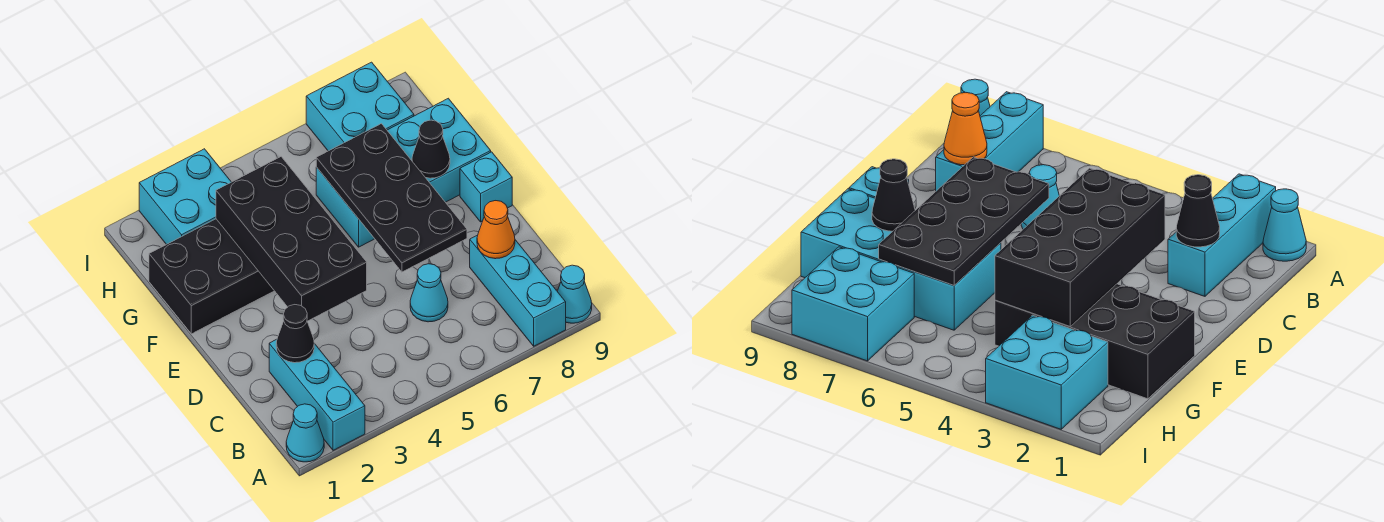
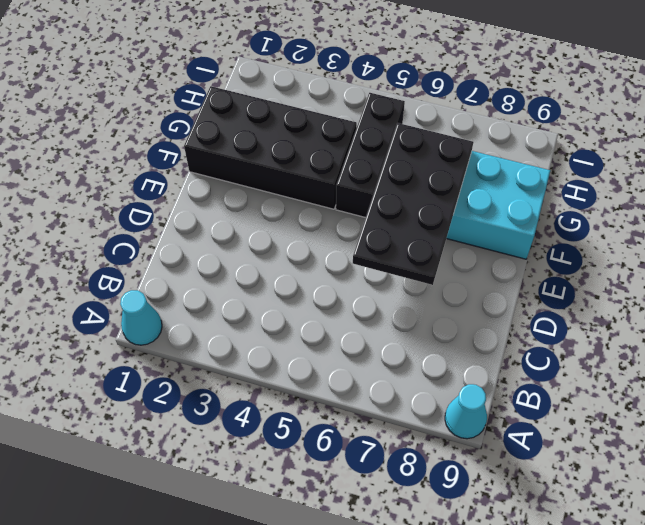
black brick F5:H5 level 1 -> none
none -> cyan brick A2:C2 level 1
none -> cyan brick A8:C8 level 1
none -> cyan cone C6 level 1

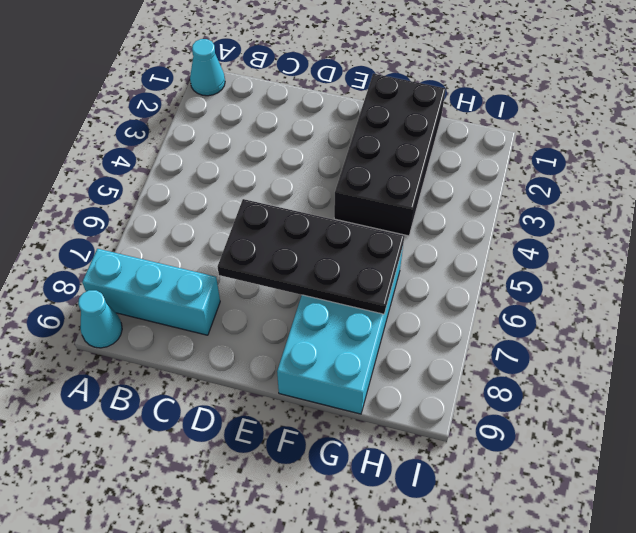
none -> cyan brick A2:C2 level 1
none -> cyan cone C6 level 1
none -> cyan brick E9 level 1

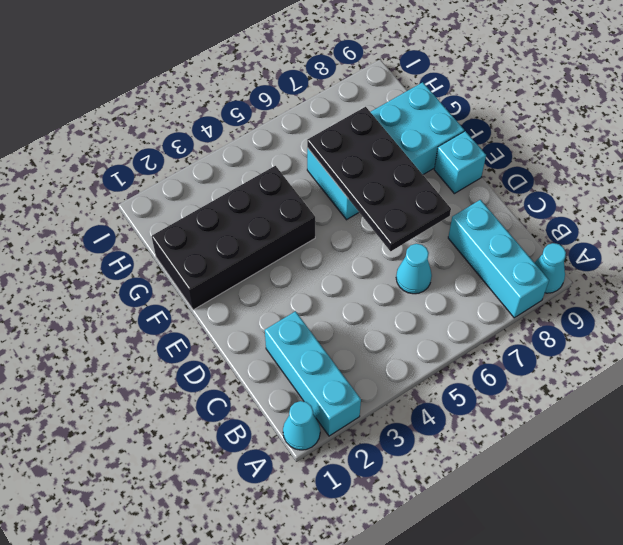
none -> cyan brick H2:I3 level 1
none -> cyan brick H7:I8 level 1
none -> black cone C2 level 2

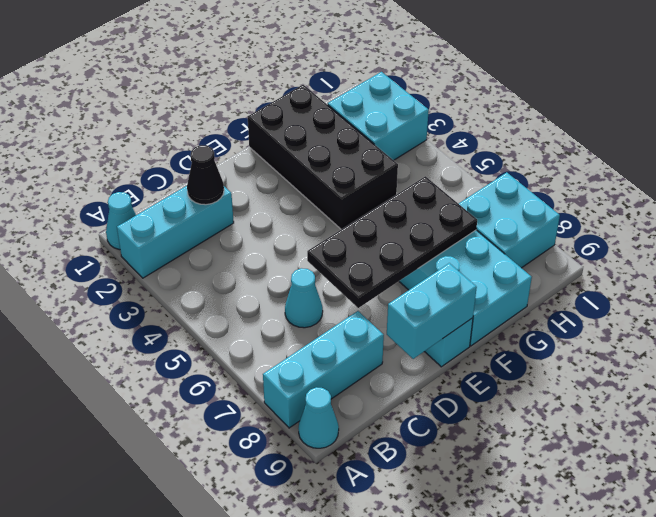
cyan brick D9:E9 level 2 -> none
none -> orange cone C8 level 2
none -> black brick D3:G4 level 2
none -> black cone F8 level 2

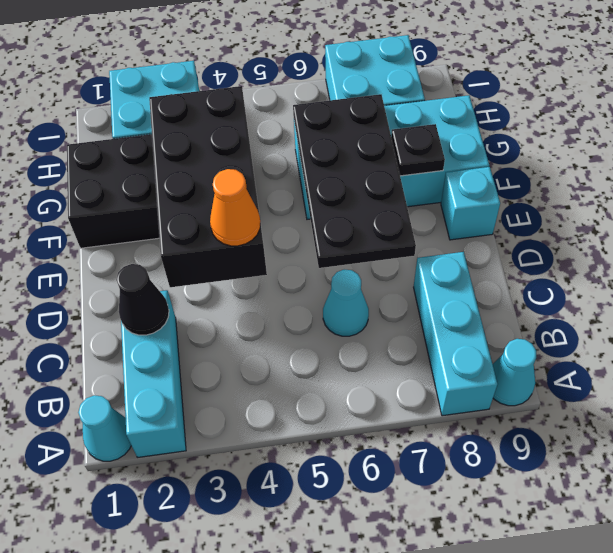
orange cone D4 level 3 -> orange cone C8 level 2
black plate F8 level 2 -> black cone F8 level 2

